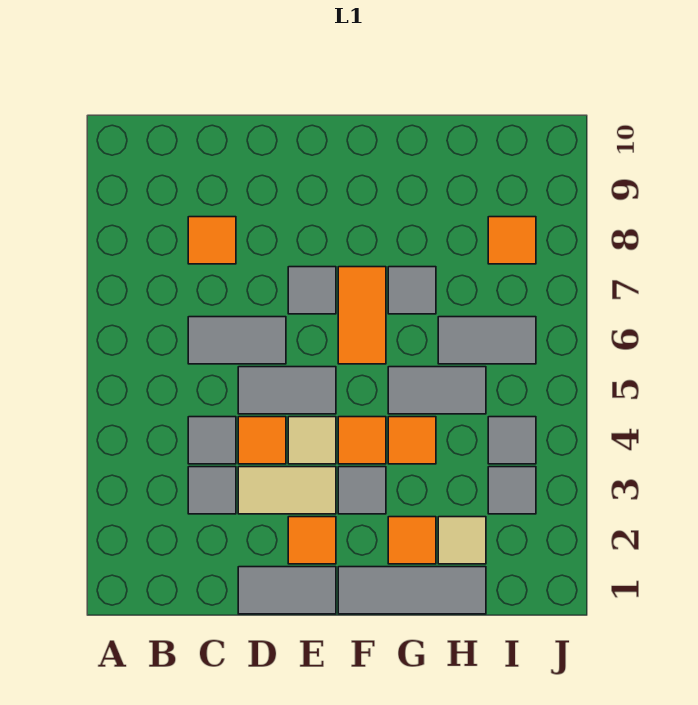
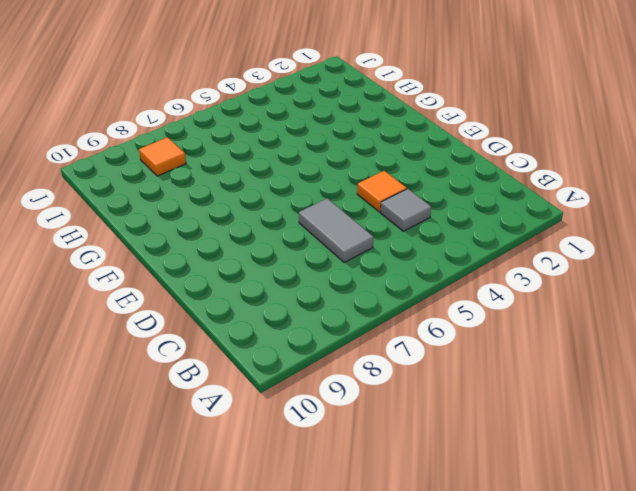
none -> grey tile C3 level 1
none -> orange tile C8 level 1
none -> grey tile D1:E1 level 1

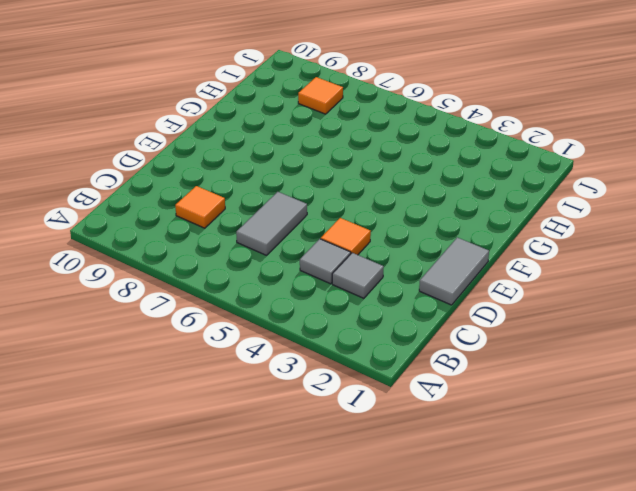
none -> tan tile D3:E3 level 1
none -> grey tile D5:E5 level 1
none -> orange tile E2 level 1

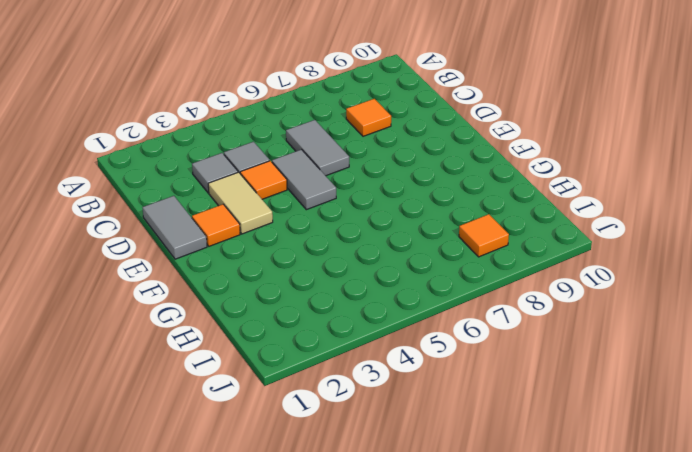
none -> tan tile E4 level 1
none -> grey tile E7 level 1
none -> grey tile F1:H1 level 1

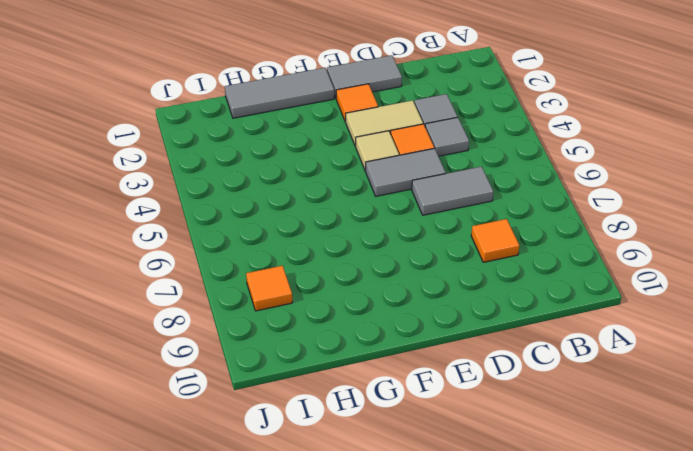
none -> grey tile E7 level 1
none -> grey tile F3 level 1
none -> orange tile F4 level 1

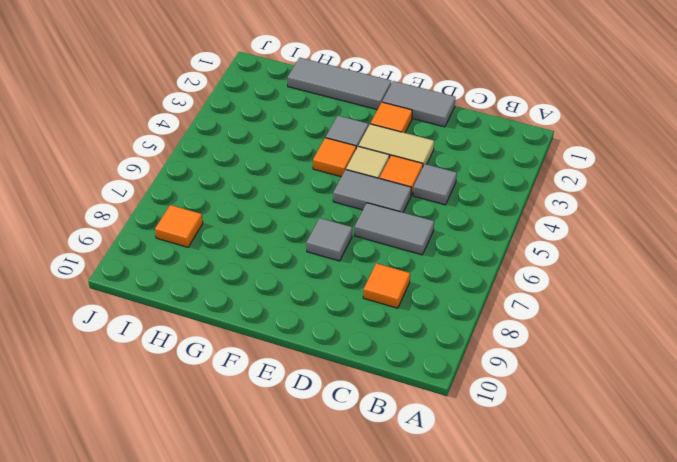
none -> grey tile C3 level 1
none -> orange tile F6:F7 level 1
none -> orange tile G2 level 1

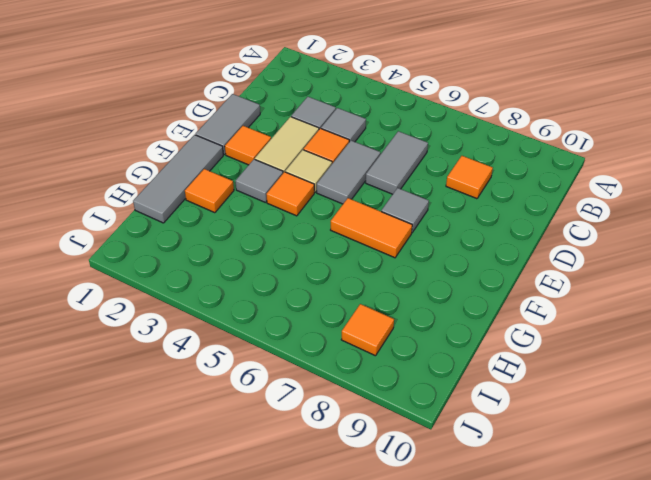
none -> orange tile G4 level 1
none -> grey tile G5:H5 level 1
none -> grey tile G7 level 1

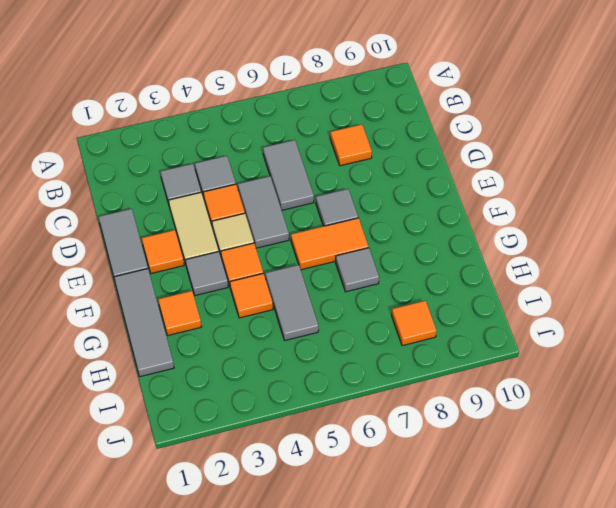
none -> tan tile H2 level 1
none -> grey tile H6:I6 level 1
none -> grey tile I3 level 1

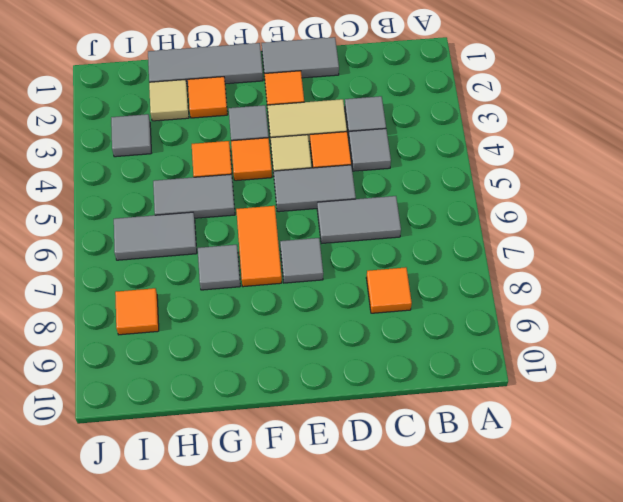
none -> grey tile I4 level 1

